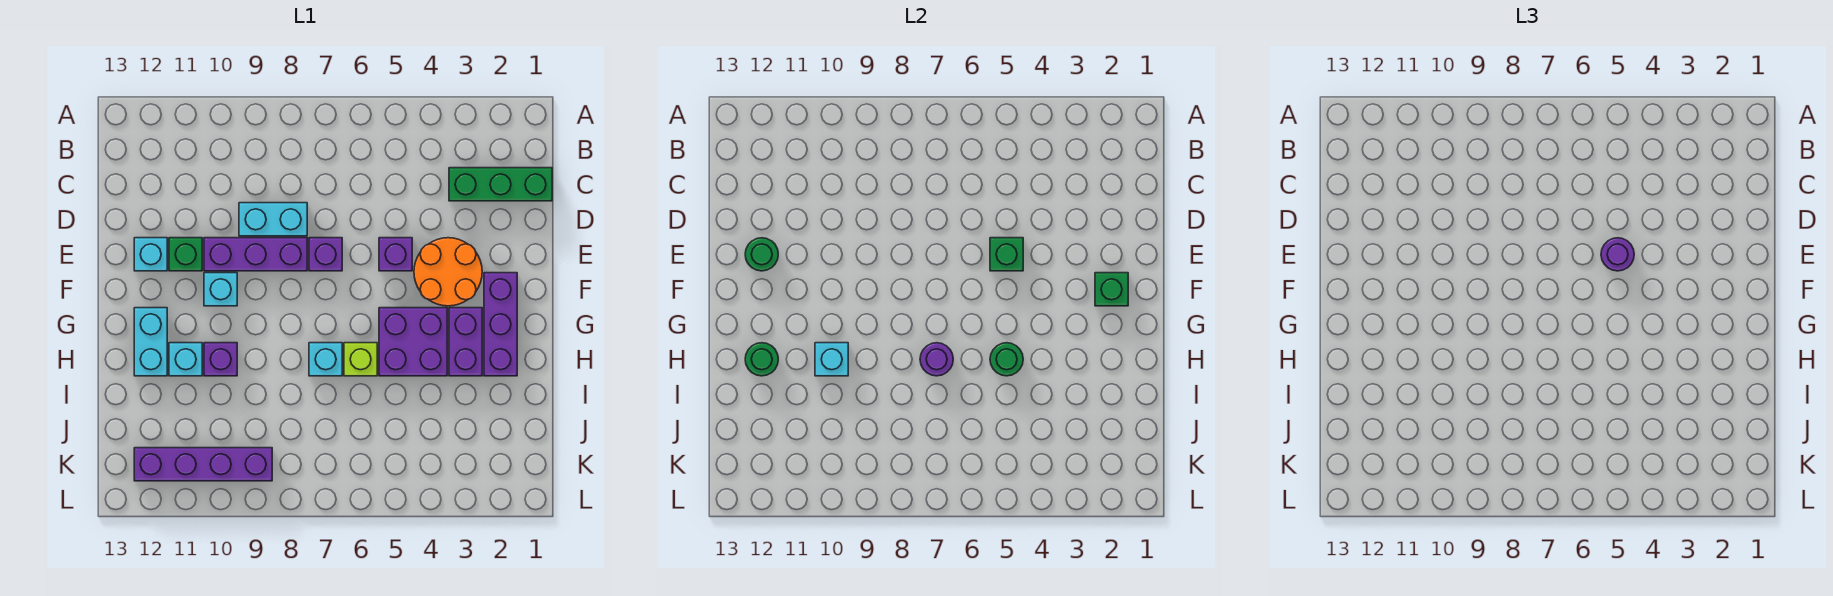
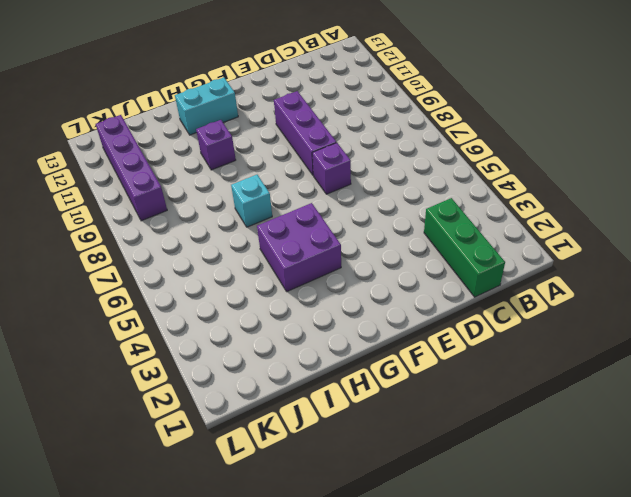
none -> cyan brick D8:D9 level 1
none -> orange round brick E3:F4 level 1
none -> purple brick E5 level 1

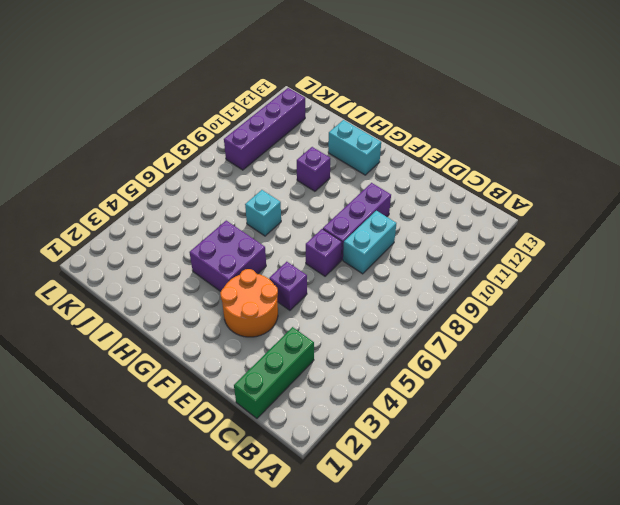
none -> green brick E11 level 1
none -> cyan brick E12 level 1
none -> purple brick F2:H2 level 1

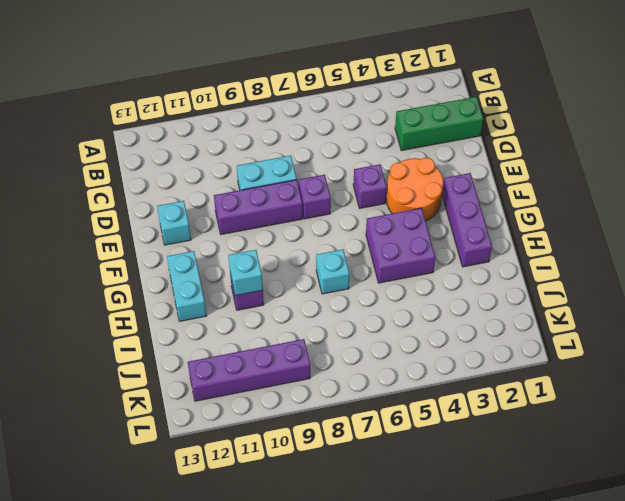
none -> green brick E11 level 1
none -> cyan brick F10 level 1
none -> purple brick G3:H3 level 1

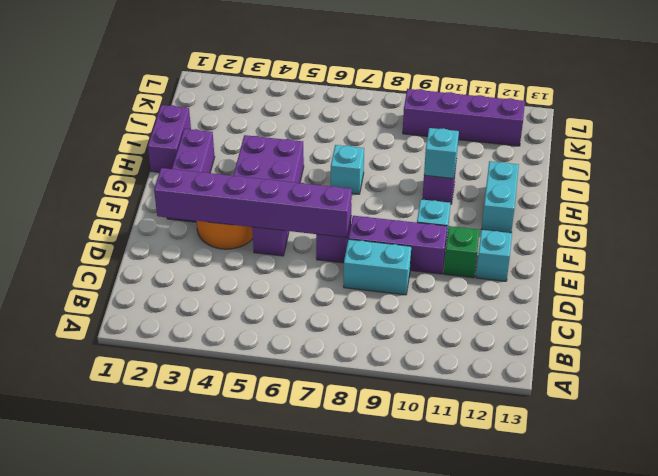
purple brick E2:E7 level 2 -> green brick E5 level 2
purple brick H1:I1 level 1 -> purple brick G3:H3 level 1
none -> green brick C1:C3 level 1
none -> lime brick H6 level 1
none -> cyan brick H11 level 1

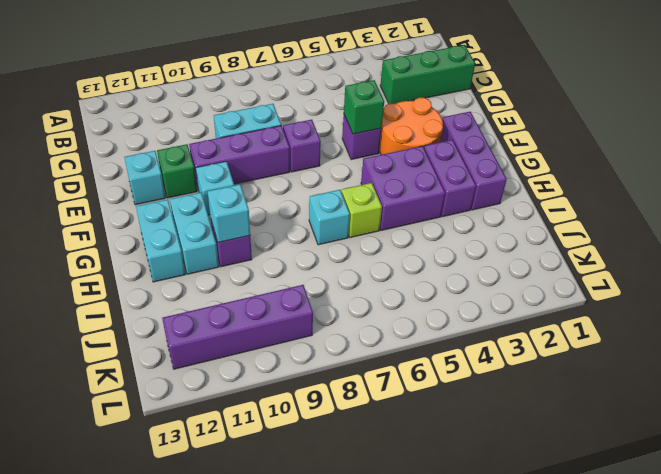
cyan brick G11:H11 level 1 -> cyan brick H11 level 1
none -> green round brick E12 level 2
none -> green brick F2 level 2
none -> green round brick H5 level 2

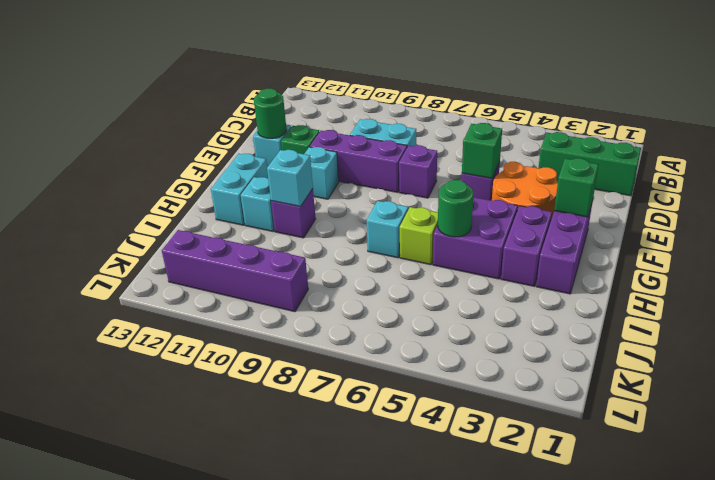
none -> purple round brick H7 level 2
none -> green round brick H12 level 2
none -> purple round brick E5 level 3

